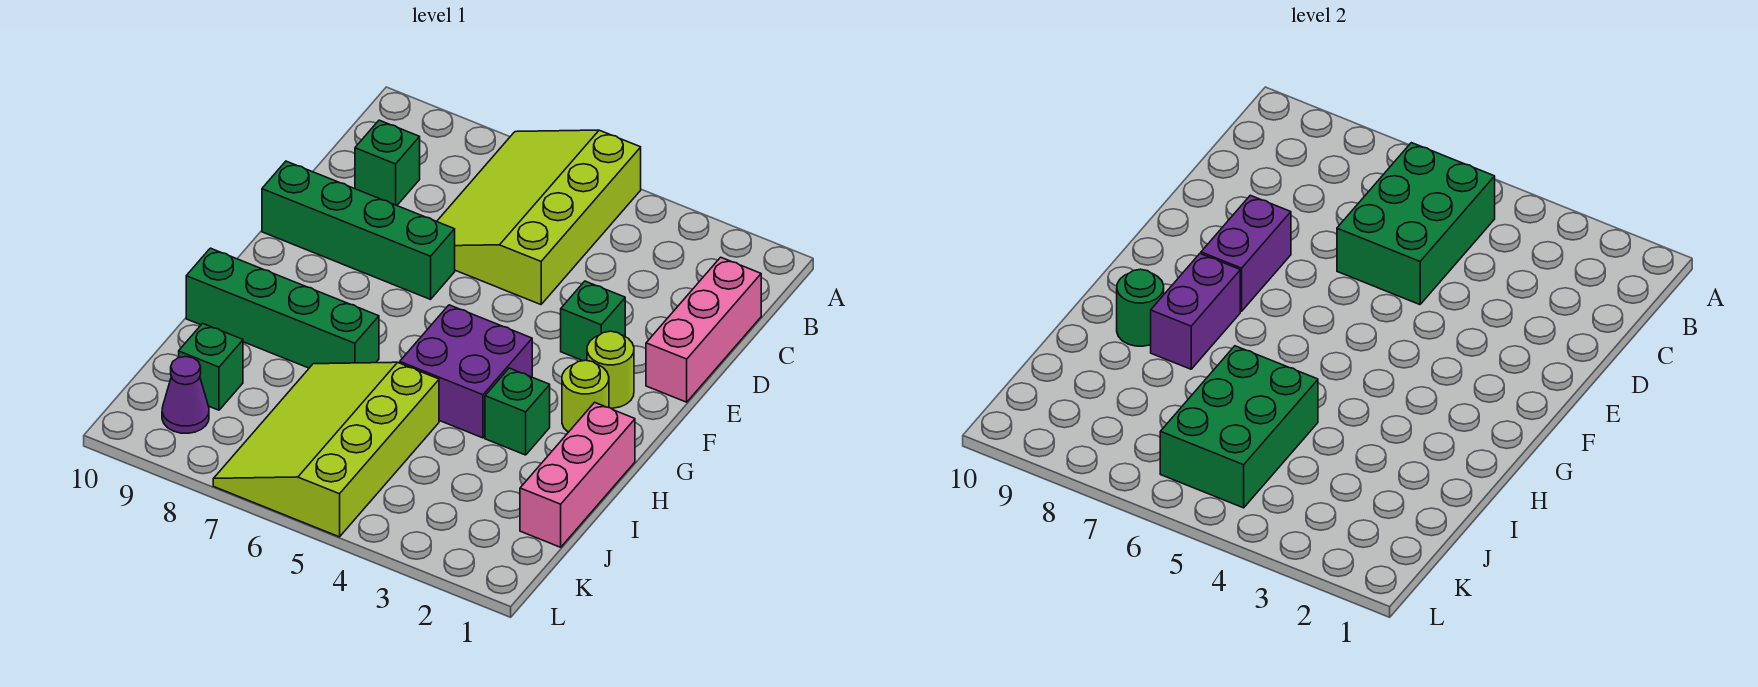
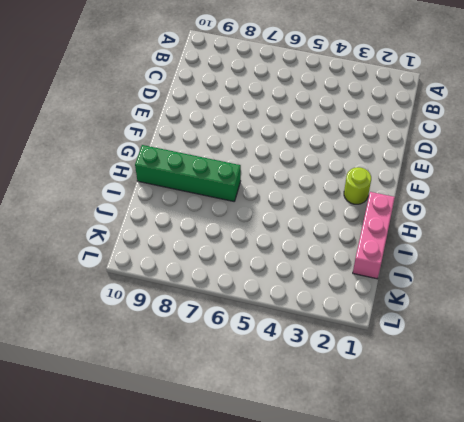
none -> lime slope A5:D7 level 1 top 5
none -> pink brick C1:E1 level 1
none -> green brick C9 level 1

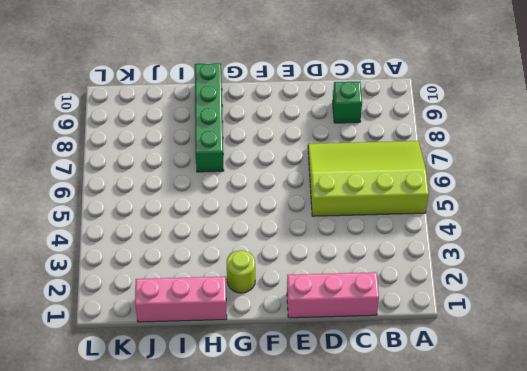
none -> green brick E3 level 1
none -> green brick E7:E10 level 1
none -> lime round brick F2 level 1

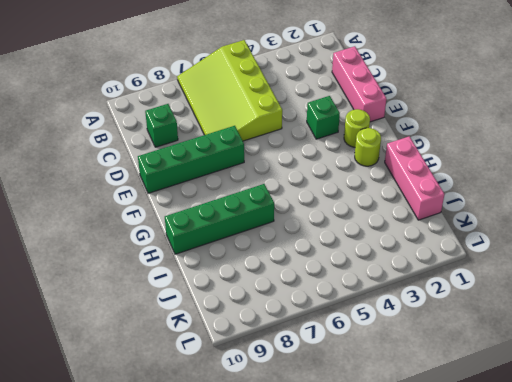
none -> purple brick G4:H5 level 1
none -> green brick H3 level 1
none -> lime slope I5:L7 level 1 top 5

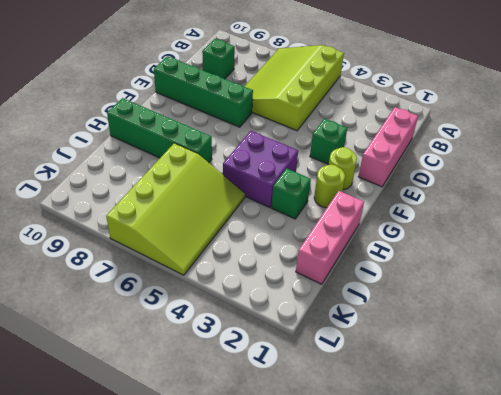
lime slope I5:L7 level 1 top 7 -> lime slope I5:L7 level 1 top 5
none -> green brick J9 level 1
none -> purple cone K9 level 1
none -> green brick B5:D6 level 2

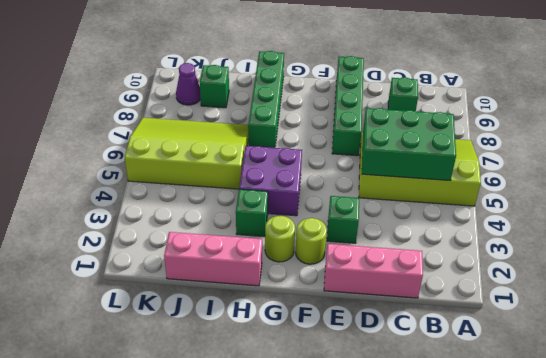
none -> purple brick E8:F8 level 2
none -> purple brick G8:H8 level 2
none -> green round brick H9 level 2

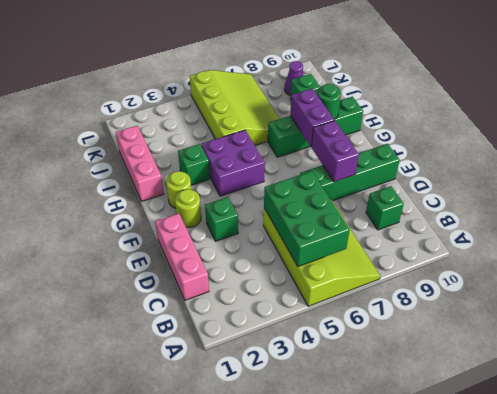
none -> green brick I5:K6 level 2

